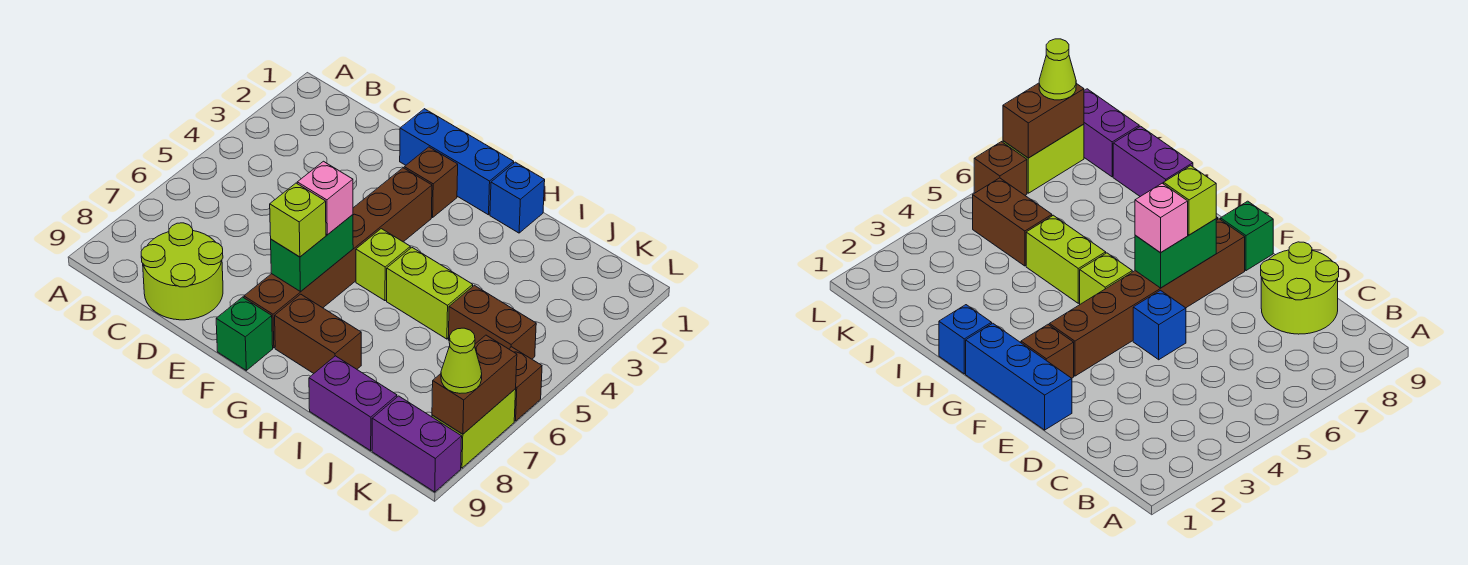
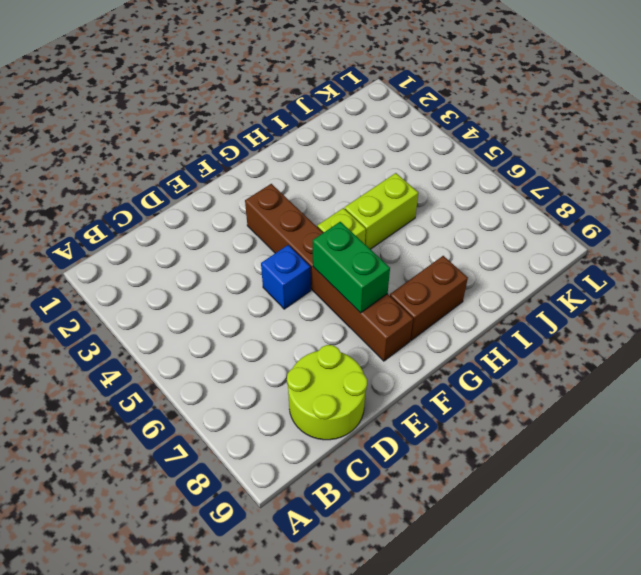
none -> blue brick E1:G1 level 1
none -> brown brick F2 level 1
none -> green brick F9 level 1

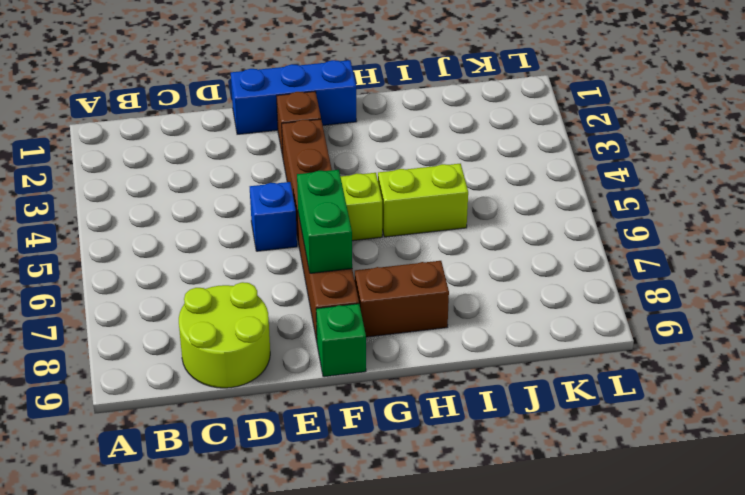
none -> blue brick H1 level 1
none -> purple brick I9:J9 level 1
none -> brown brick J5:K5 level 1

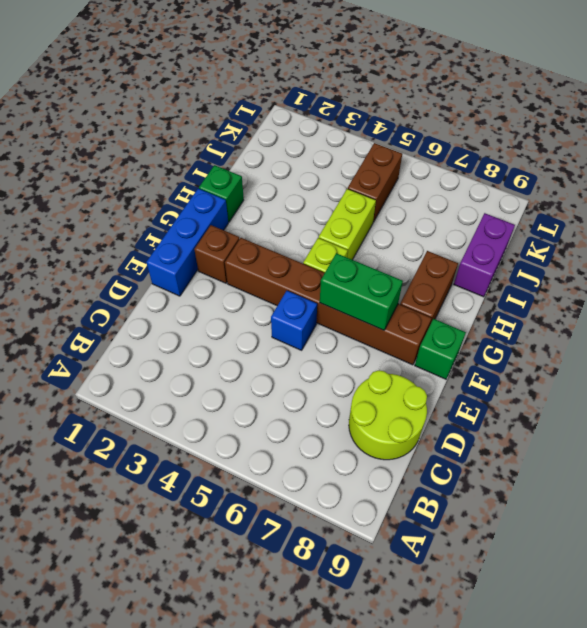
green brick H1 level 1 -> blue brick H1 level 1
none -> purple brick K9:L9 level 1
none -> brown brick L6 level 1
none -> lime brick L7:L8 level 1

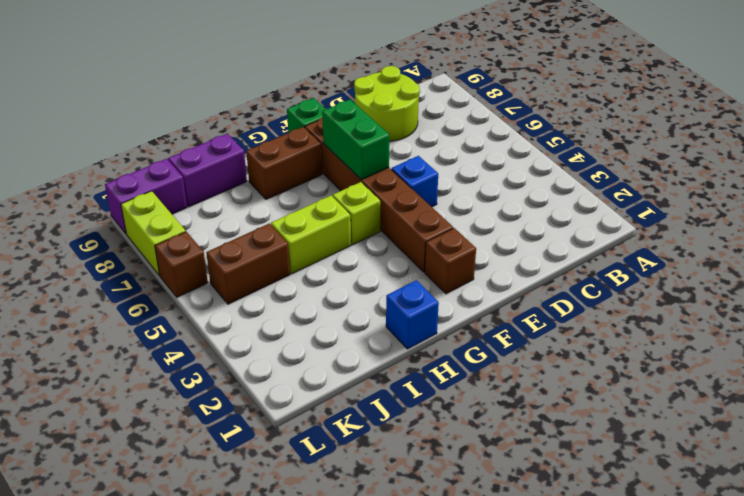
none -> blue brick E1:G1 level 1
none -> brown brick L7:L8 level 2
none -> pink brick F6 level 3

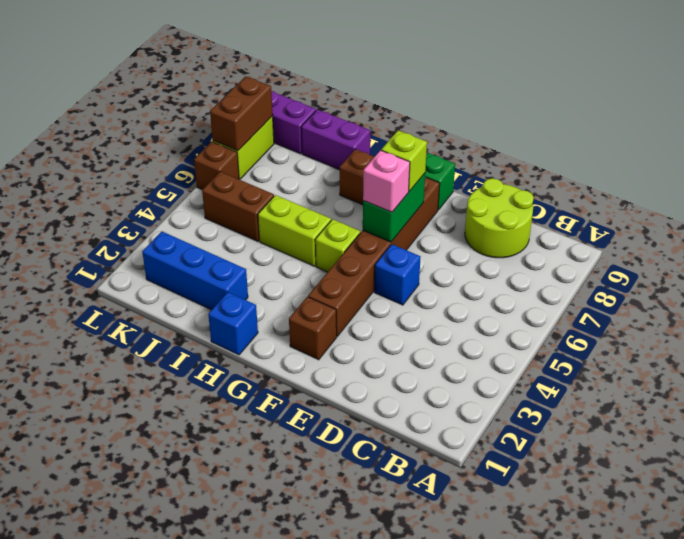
blue brick I2:K2 level 1 -> blue brick E1:G1 level 1
none -> lime cone L8 level 3

